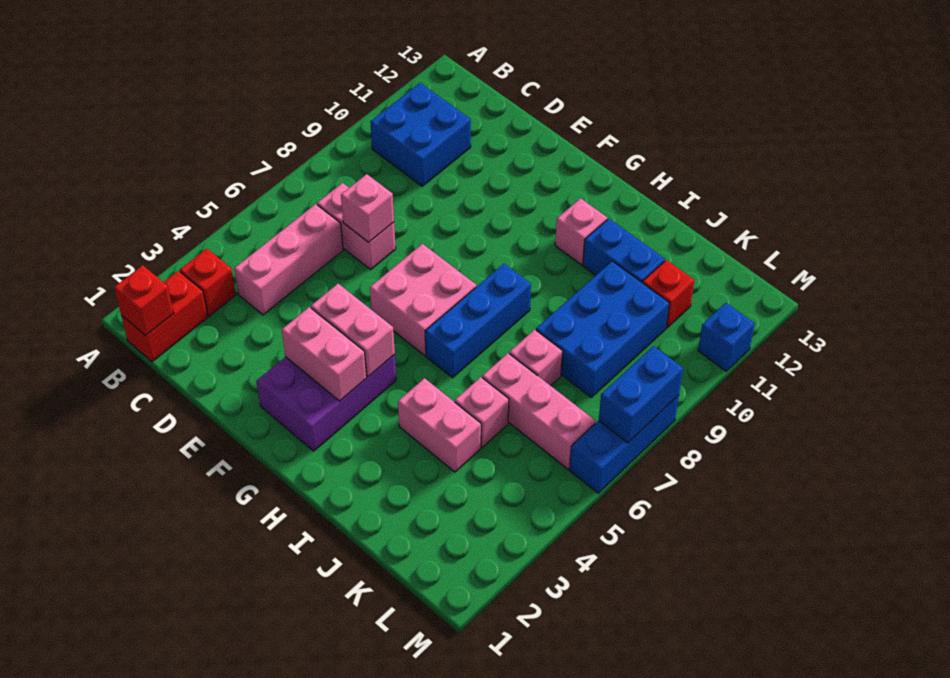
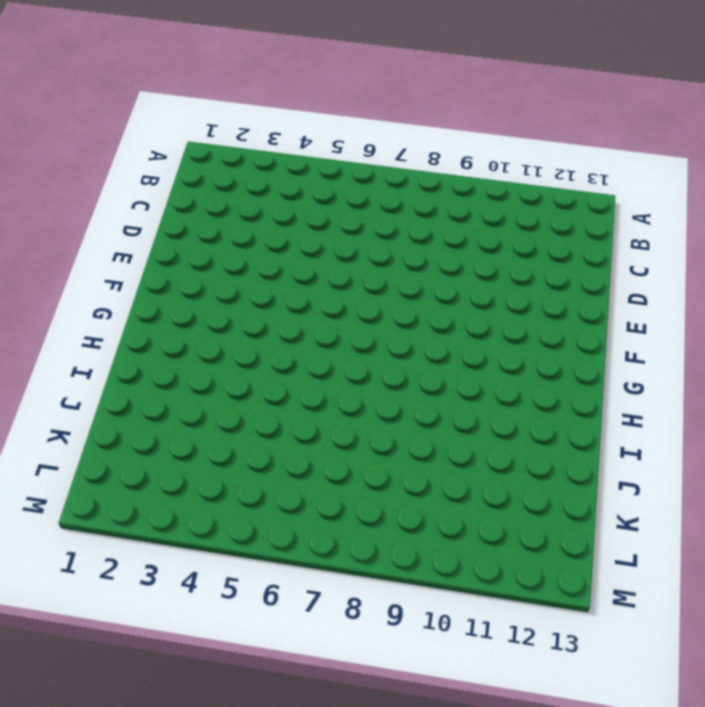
none -> red brick B1:B2 level 1
none -> red brick B3 level 1
none -> blue brick B10:C11 level 1

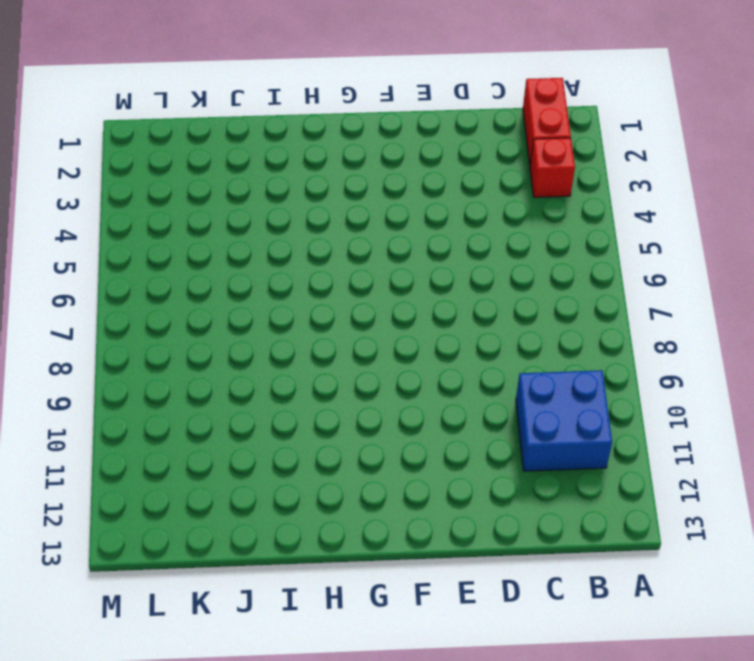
none -> pink brick C4:C6 level 1
none -> pink brick C7:D7 level 1
none -> purple brick F2:G4 level 1

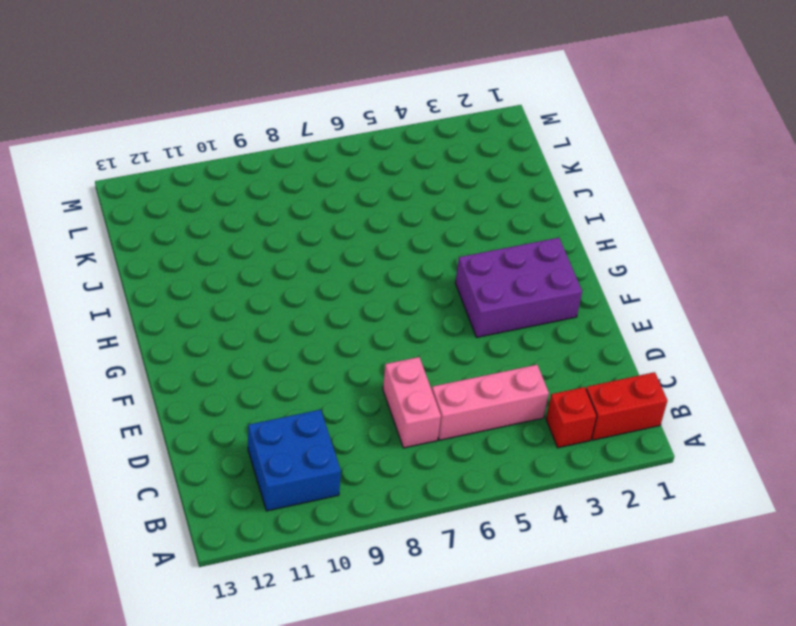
none -> pink brick F6:G7 level 1
none -> blue brick H6:H8 level 1
none -> pink brick H11 level 1

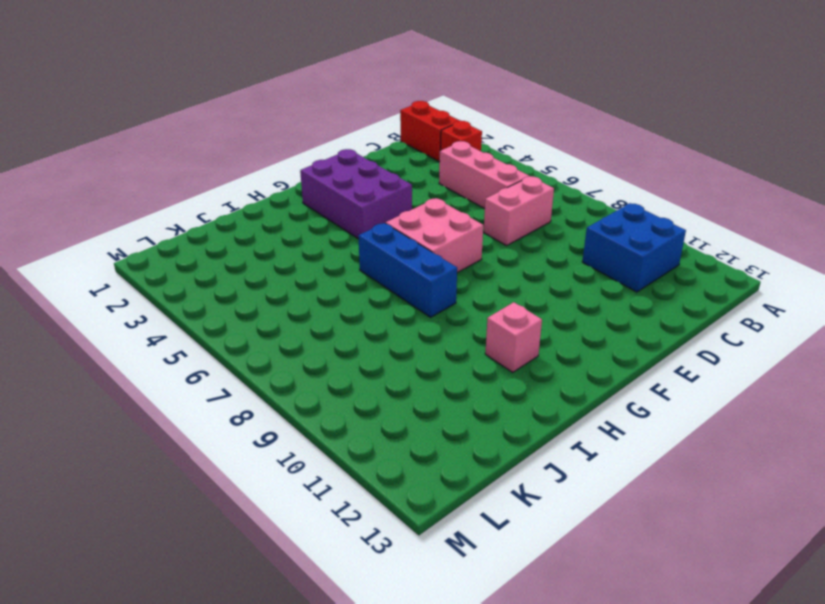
none -> pink brick I4:J4 level 1
none -> blue brick I11:J11 level 1
none -> pink brick J5 level 1

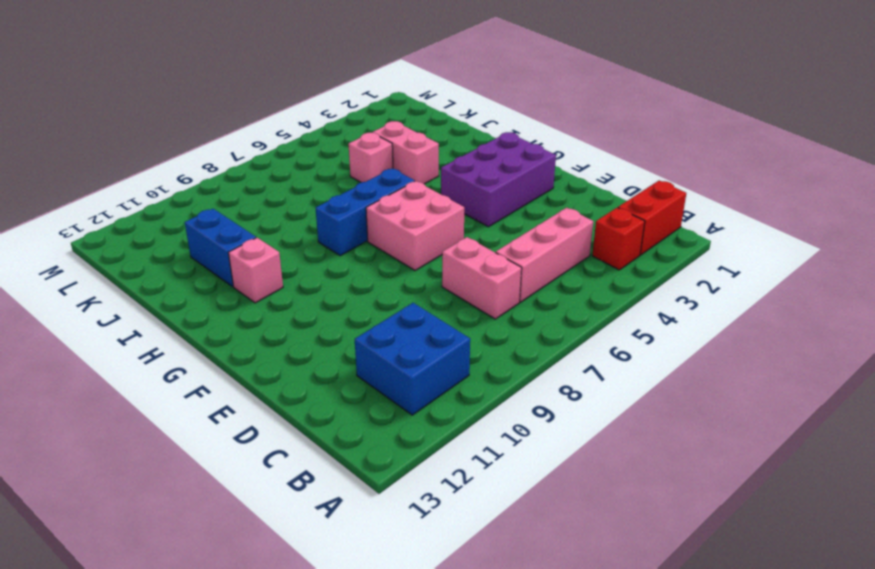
none -> pink brick J6:L6 level 1
none -> pink brick J7 level 1
none -> blue brick J8:K10 level 1

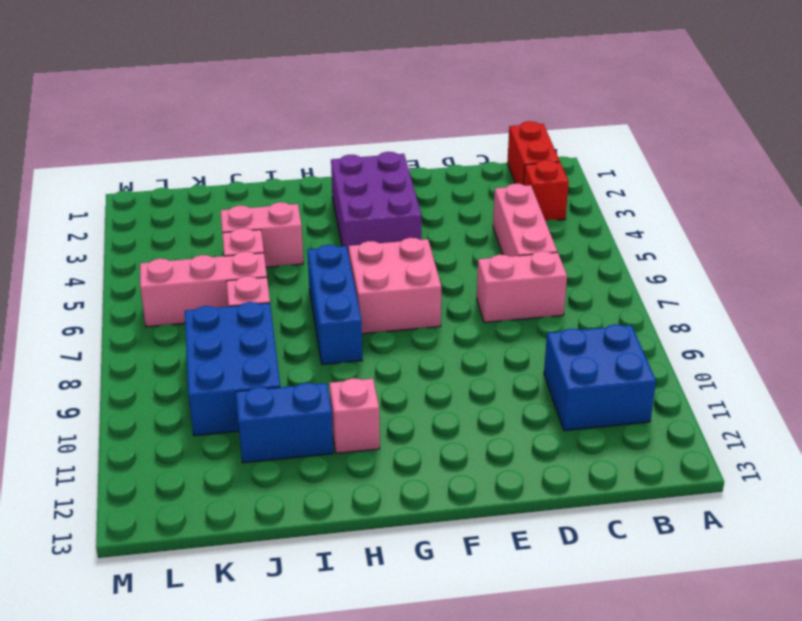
none -> red brick K11 level 1
none -> blue brick M6:M8 level 1
none -> blue brick M11 level 1

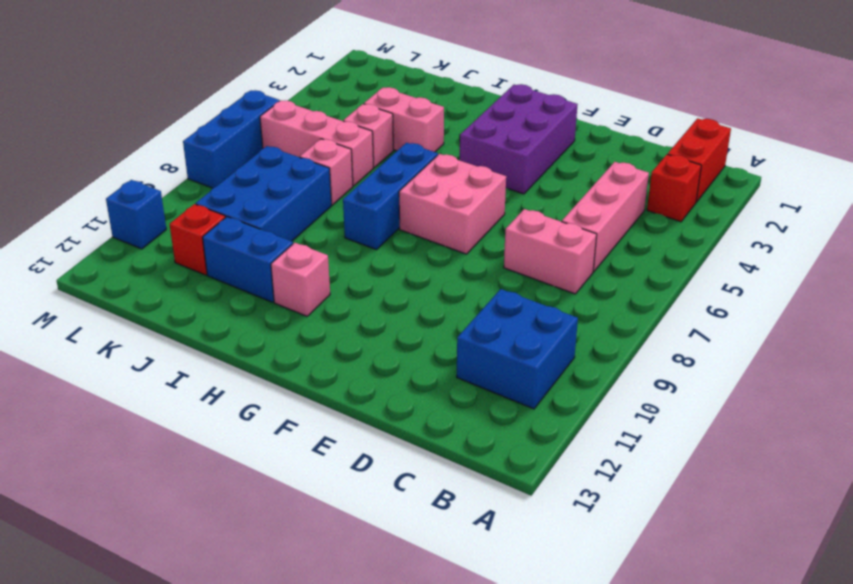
none -> red brick B1 level 2
none -> pink brick D7 level 2
none -> pink brick F3:G3 level 2

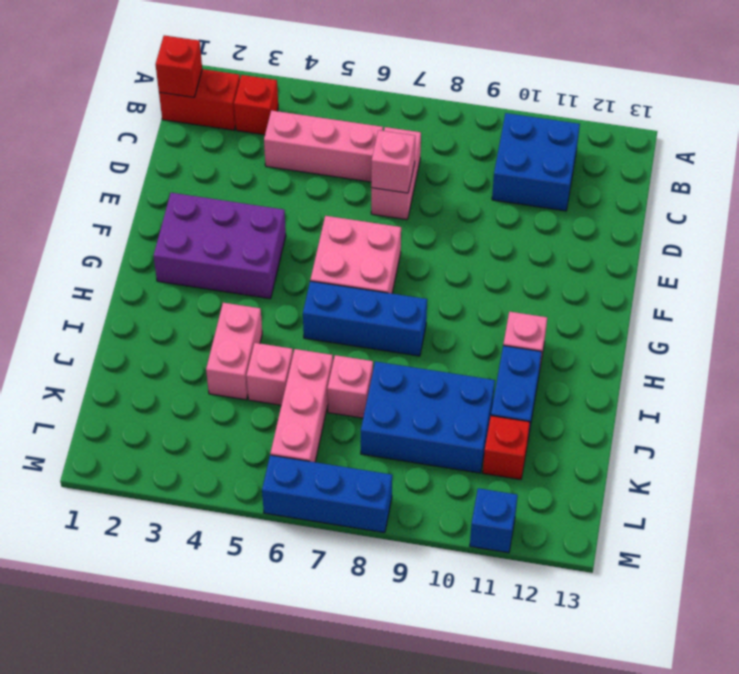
none -> pink brick F3:G3 level 2
none -> pink brick F4:G4 level 2
none -> blue brick M7:M8 level 2

